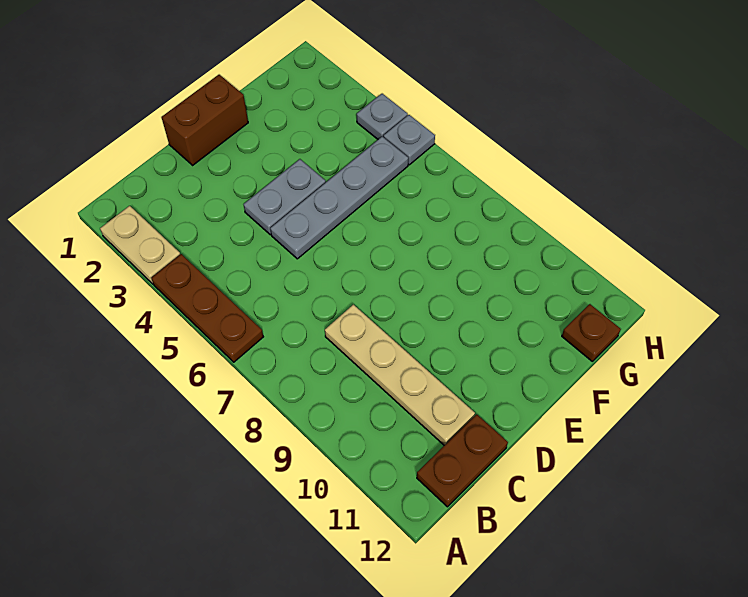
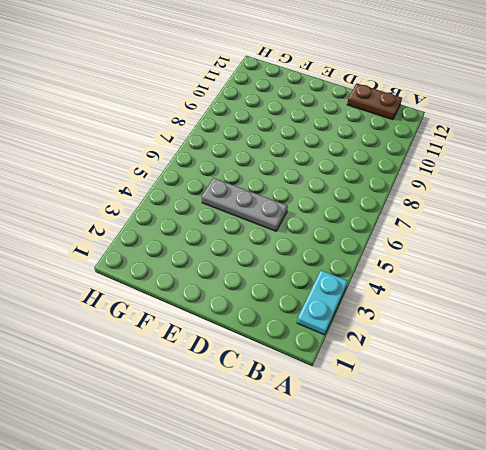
cyan plate A2:A3 level 1 -> tan plate A2:A3 level 1
grey plate D5:F5 level 1 -> grey plate D5:G5 level 1
none -> brown plate A4:A6 level 1
none -> tan plate C8:C11 level 1

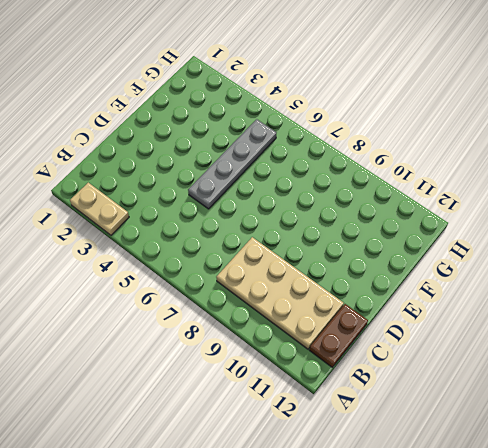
tan plate B8:C11 level 1 -> tan plate C8:C11 level 1
none -> brown plate A4:A6 level 1
none -> brown brick D1:E1 level 1

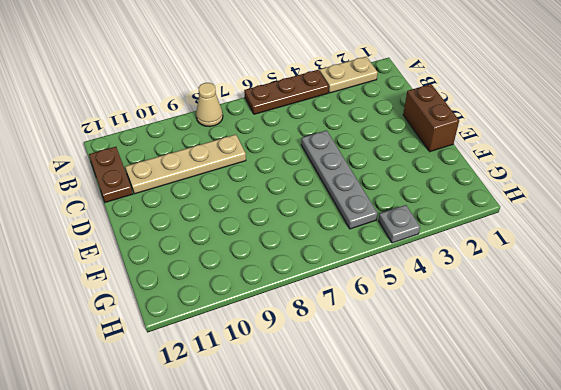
tan cone A8 level 1 -> none
none -> grey plate D4:E4 level 1
none -> brown plate G12 level 1

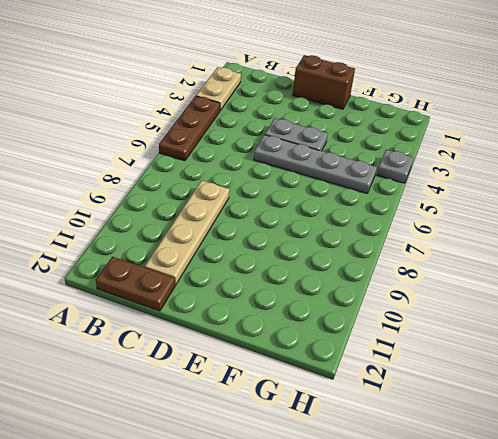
none -> brown plate G12 level 1
none -> grey plate H5 level 1

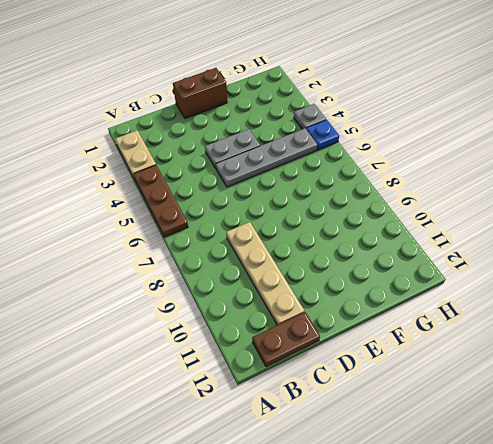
blue plate H5 level 1 -> grey plate H5 level 1
none -> brown plate G12 level 1

